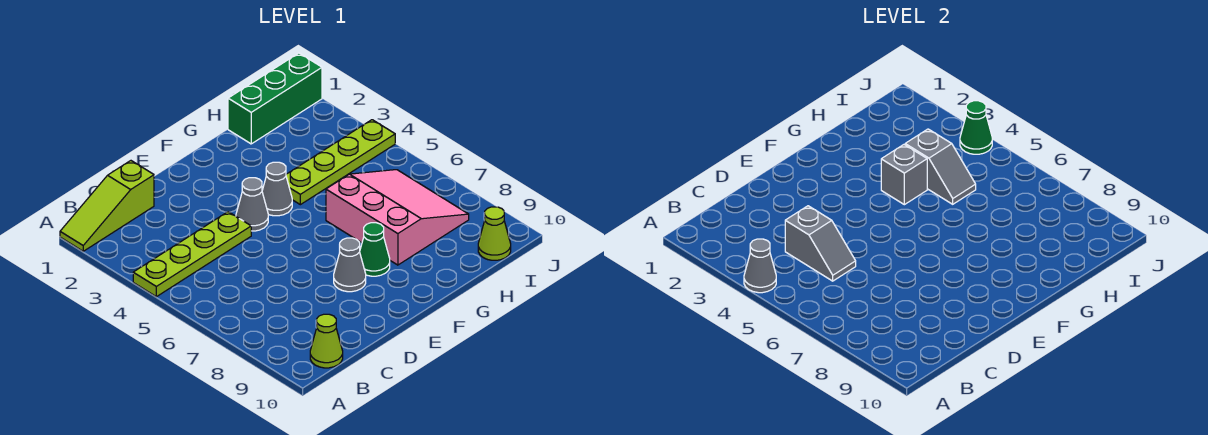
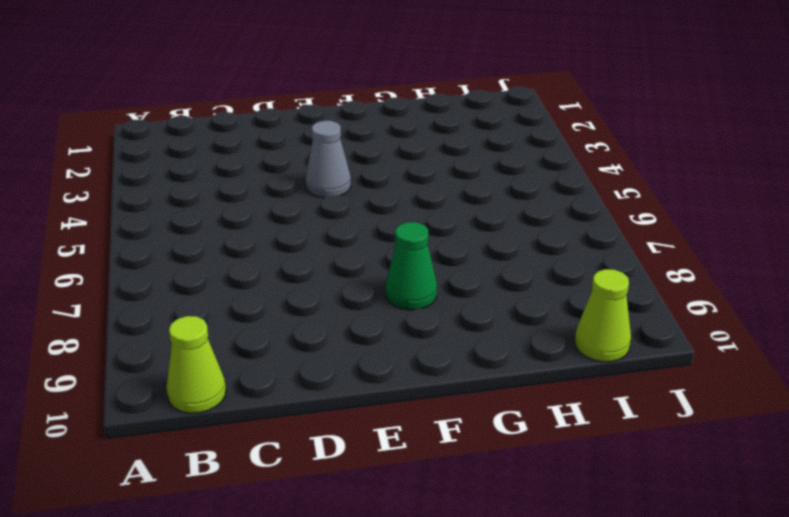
none -> lime slope A1:C1 level 1 top C
none -> lime plate A4:D4 level 1
none -> grey cone E8 level 1

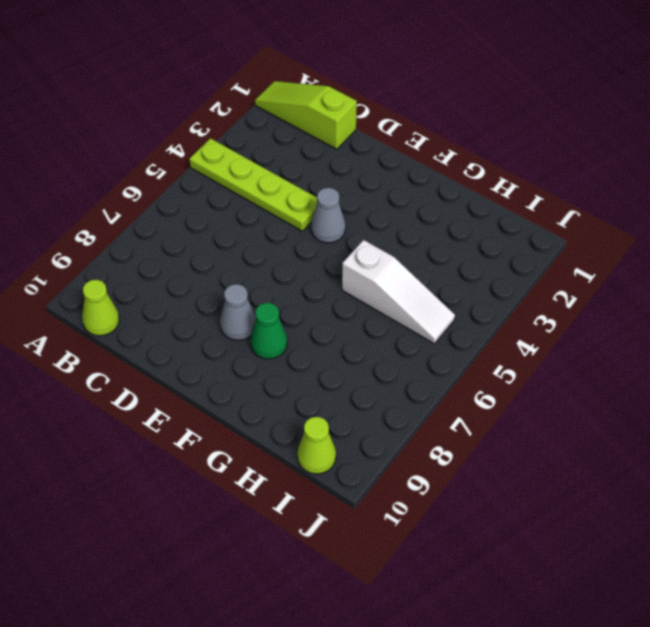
white slope G5:I5 level 1 top G -> none
none -> grey cone F4 level 1
none -> lime plate G4:J4 level 1
none -> pink slope G6:I8 level 1 top G

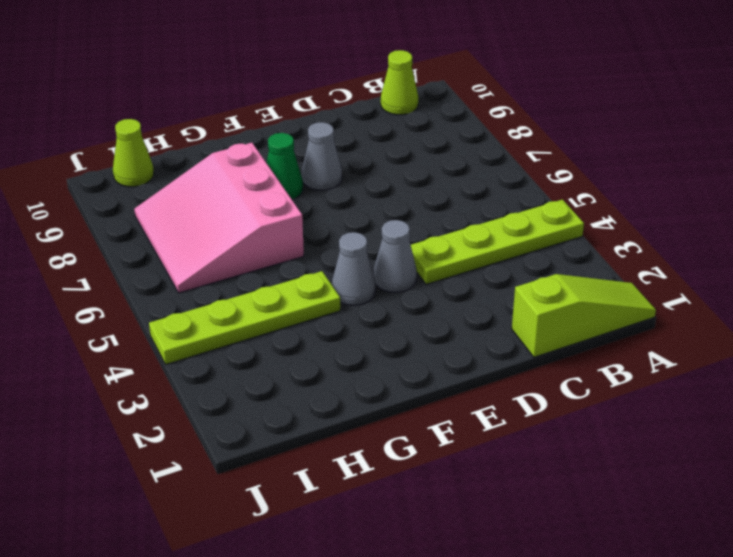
none -> green brick H1:J1 level 1
none -> grey cone A4 level 2
none -> grey slope C4:C5 level 2 top 4

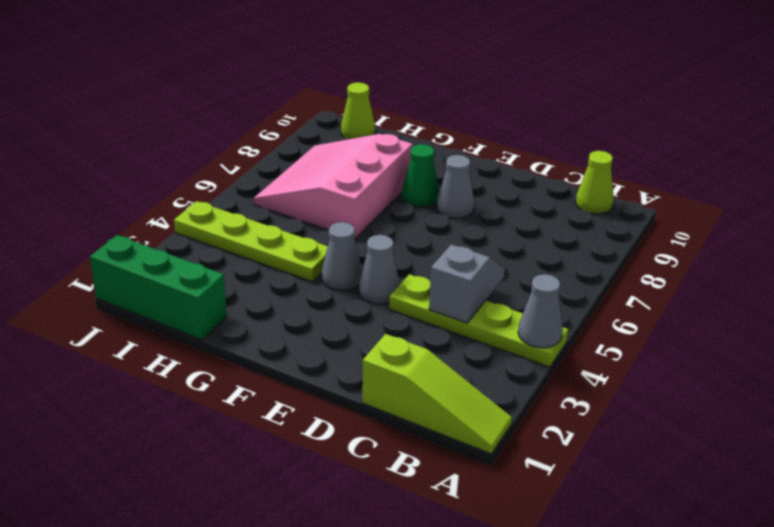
none -> grey brick G4 level 2
none -> grey slope H4:H5 level 2 top 4
none -> green cone J4 level 2

